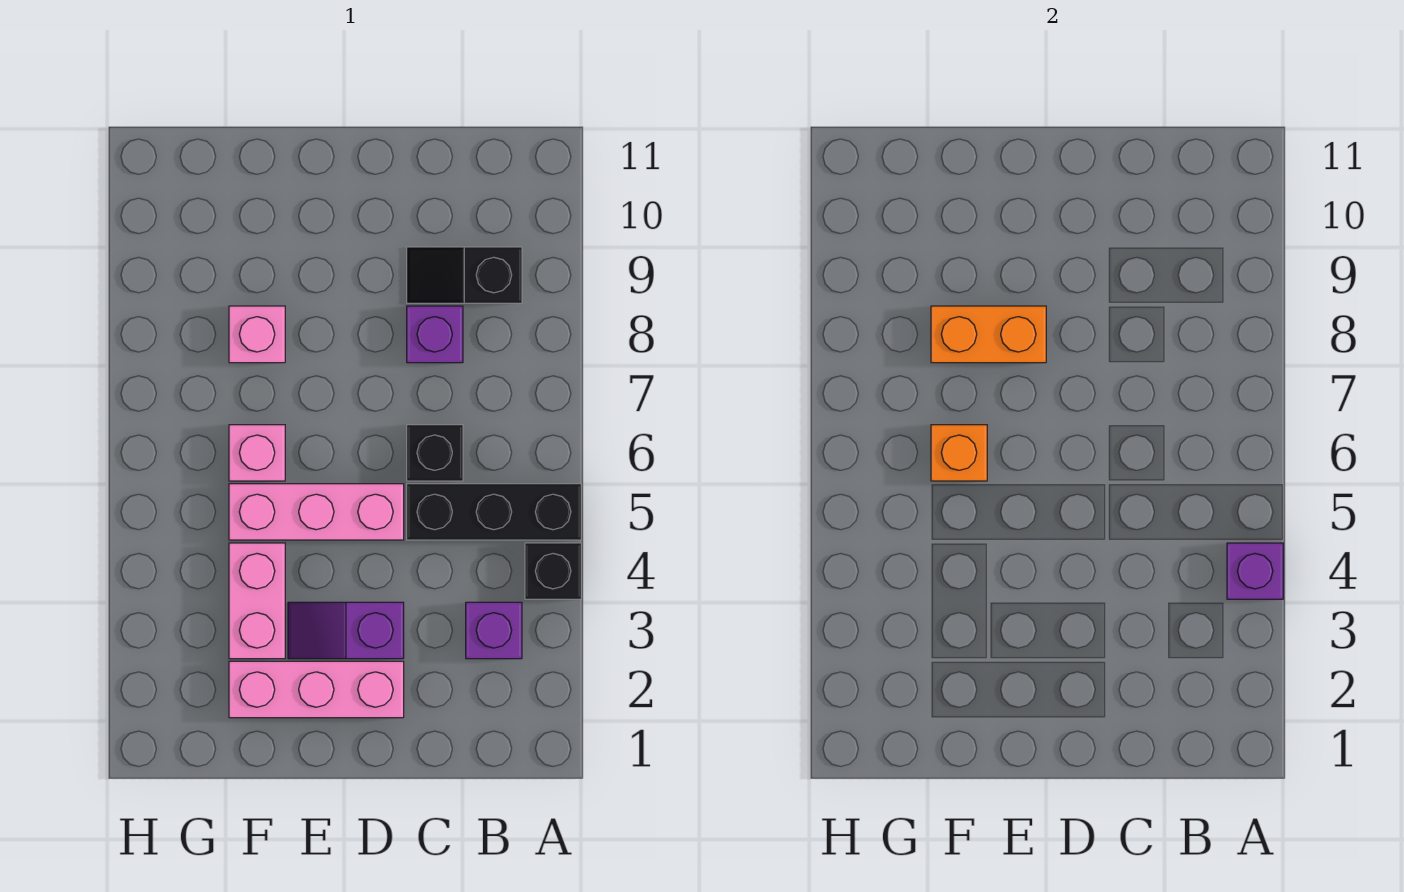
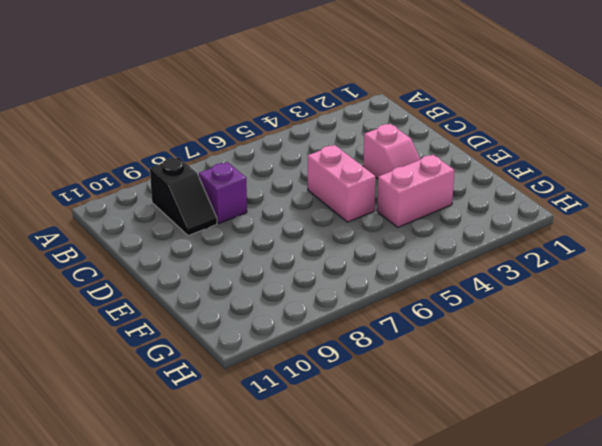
pink slope D3:E3 level 1 top D -> purple slope D3:E3 level 1 top D
pink brick D5:E5 level 1 -> pink brick D5:F5 level 1
none -> black brick A4 level 1
none -> black brick A5:C5 level 1
none -> purple brick B3 level 1

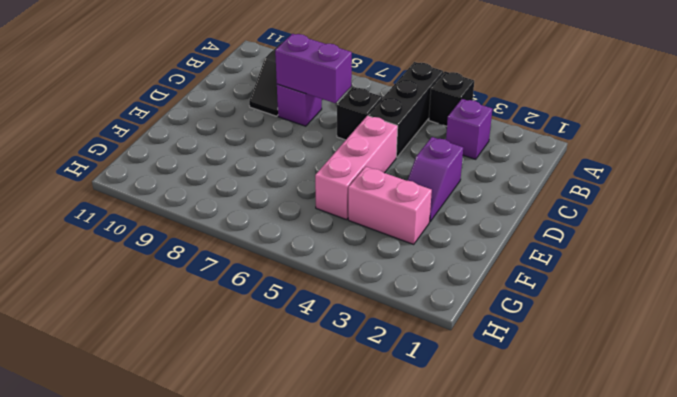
purple brick C7:C8 level 2 -> none
none -> pink brick D2:F2 level 1
none -> pink brick F6 level 1
none -> pink brick F8 level 1

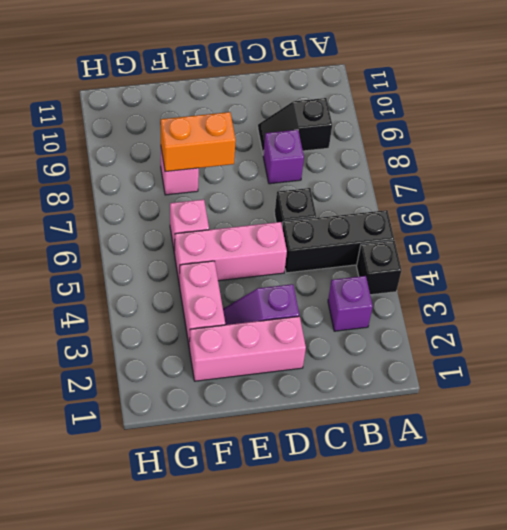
none -> purple brick A4 level 2
none -> orange brick F6 level 2

